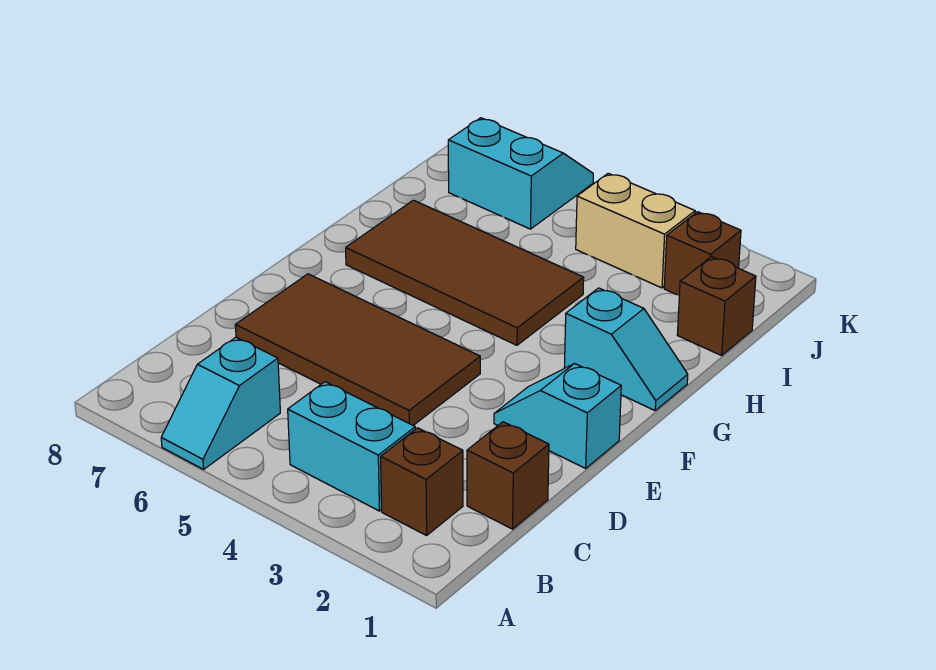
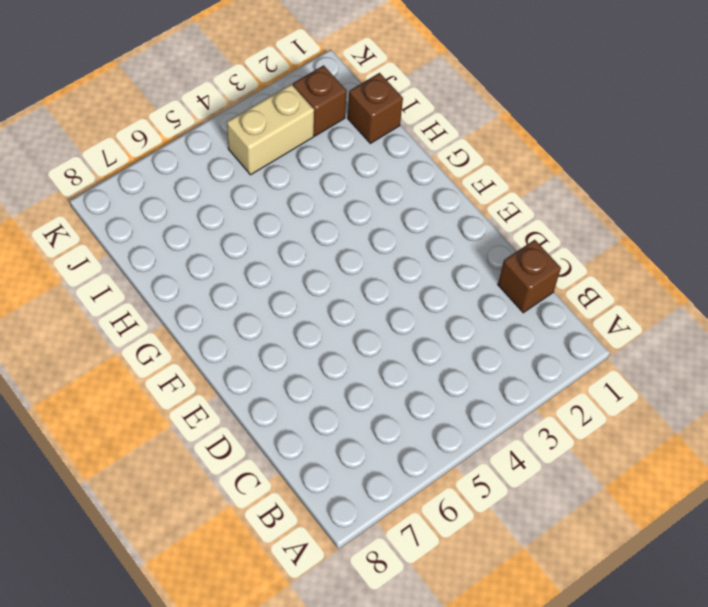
none -> cyan slope A6:B6 level 1 top B
none -> brown brick B2 level 1
none -> cyan brick B3:B4 level 1

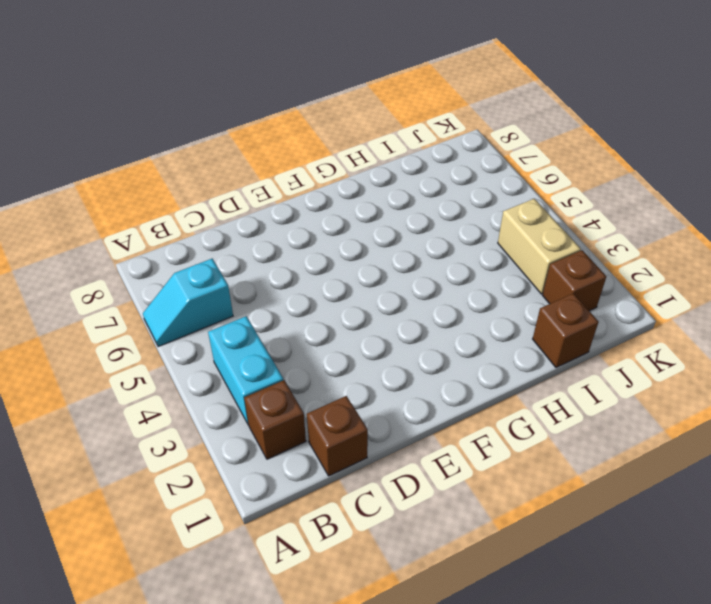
none -> brown tile D4:E7 level 1
none -> cyan slope E1:E2 level 1 top 1
none -> cyan slope G1:G2 level 1 top 2

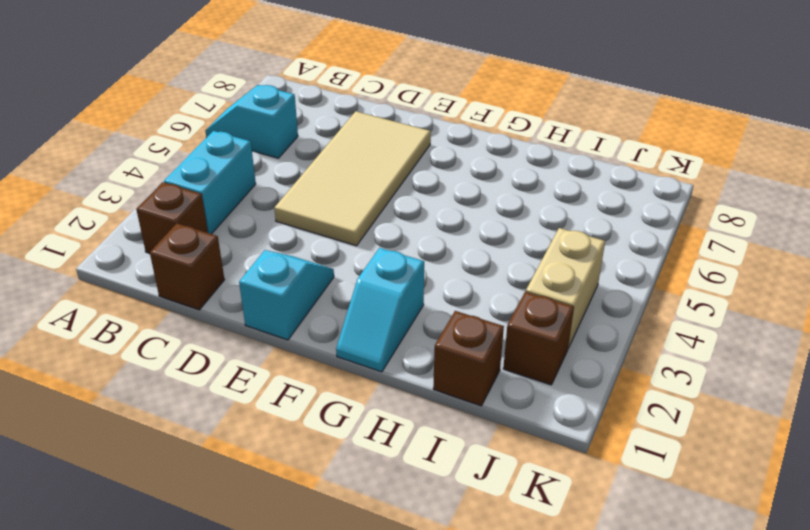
tan tile D4:E7 level 1 -> brown tile D4:E7 level 1
none -> brown tile G4:H7 level 1
none -> cyan slope J6:K7 level 1 top J

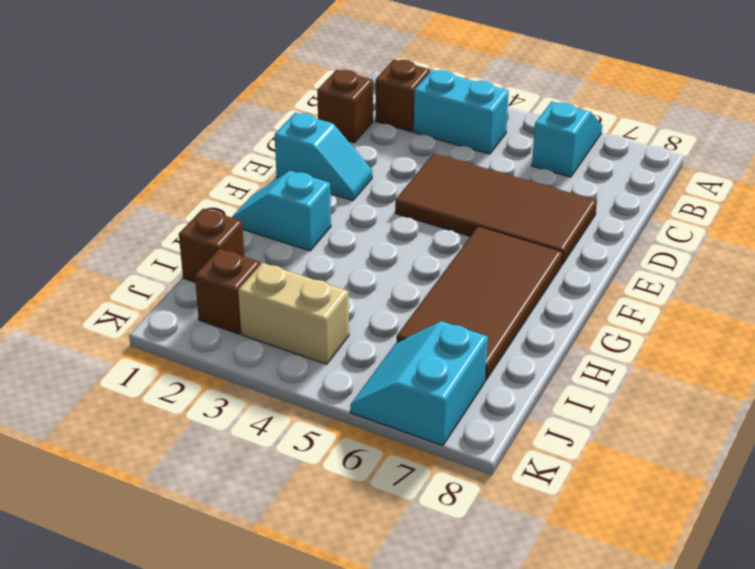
brown tile F6:I7 level 1 -> brown tile G4:H7 level 1
cyan slope J6:K7 level 1 top 7 -> cyan slope J6:K7 level 1 top J

